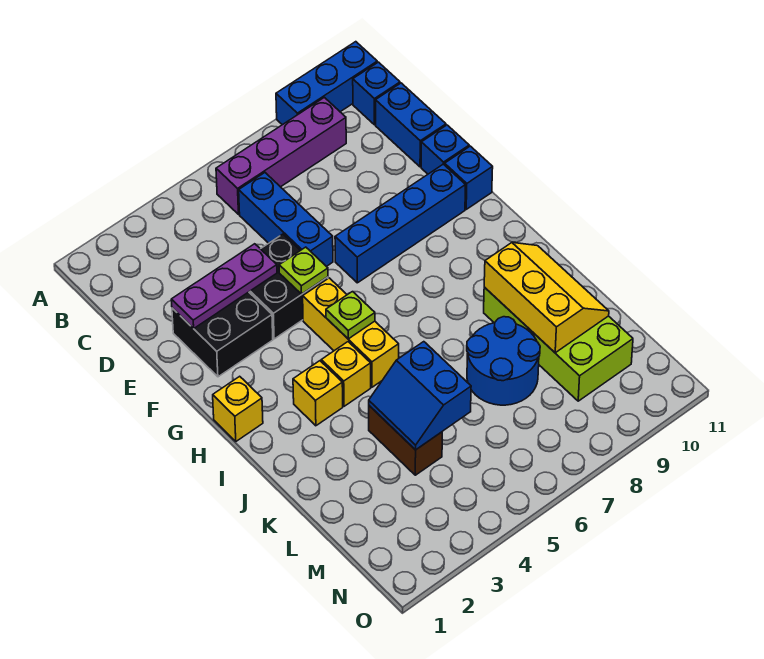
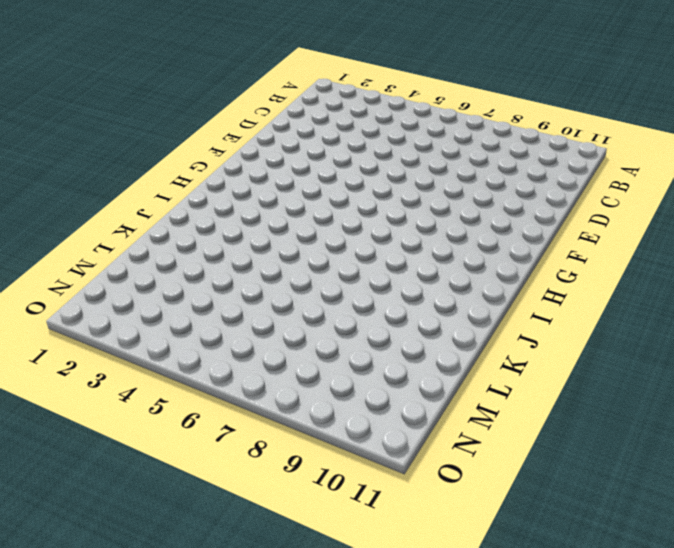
none -> blue brick A9:A11 level 1
none -> purple brick B6:B9 level 1
none -> blue brick B11 level 1

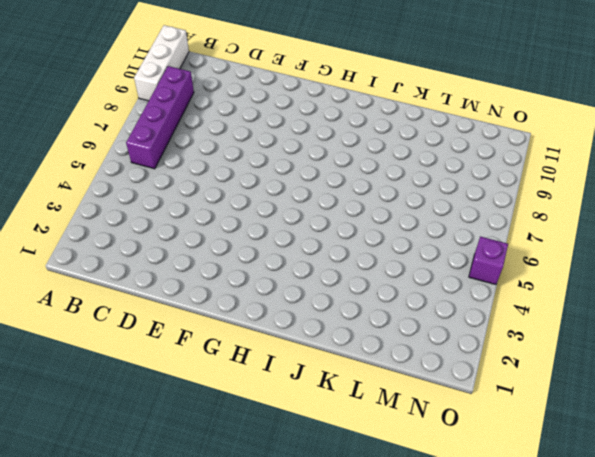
white brick A9:A11 level 1 -> blue brick A9:A11 level 1
purple brick O5 level 1 -> none
none -> blue brick B11 level 1
none -> blue brick C6:E6 level 1
none -> blue brick C11:D11 level 1

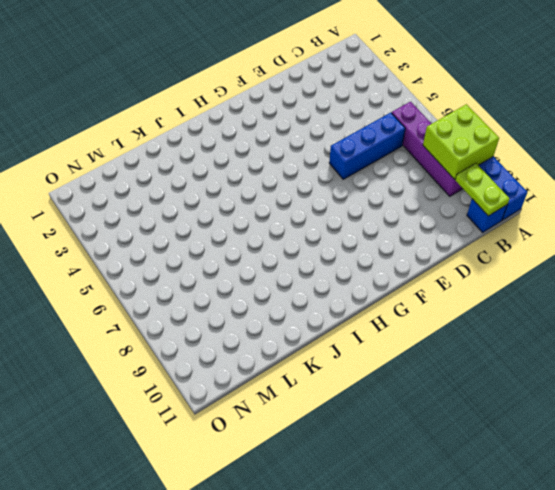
lime brick A8:B9 level 2 -> none
lime plate B10:B11 level 2 -> none
none -> blue brick C11:D11 level 1
none -> black brick E2:F3 level 1
none -> black brick E4:F5 level 1

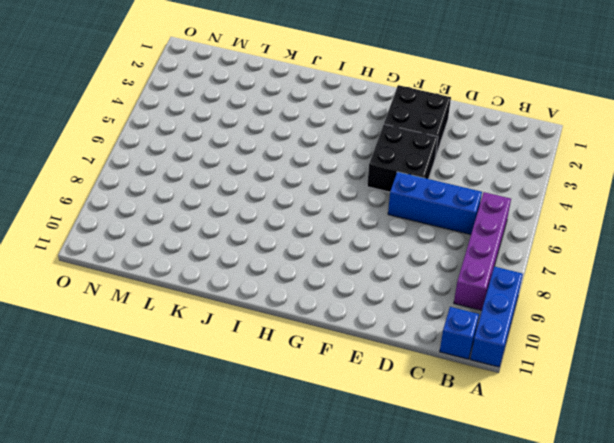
none -> blue brick C11:D11 level 1
none -> blue brick E11 level 1
none -> blue brick F7:F10 level 1

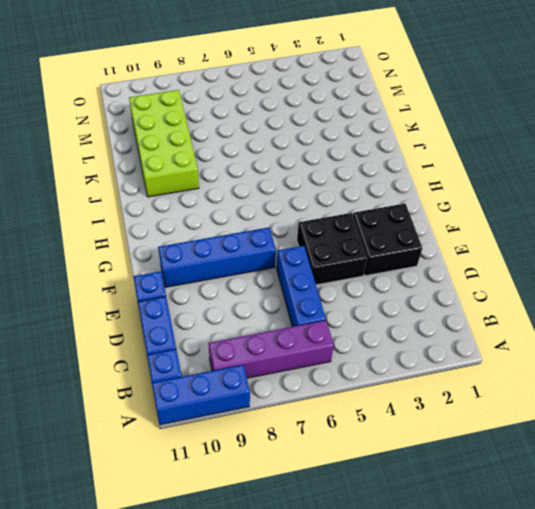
none -> blue brick F11 level 1
none -> yellow brick G5:I5 level 1
none -> yellow brick H1 level 1

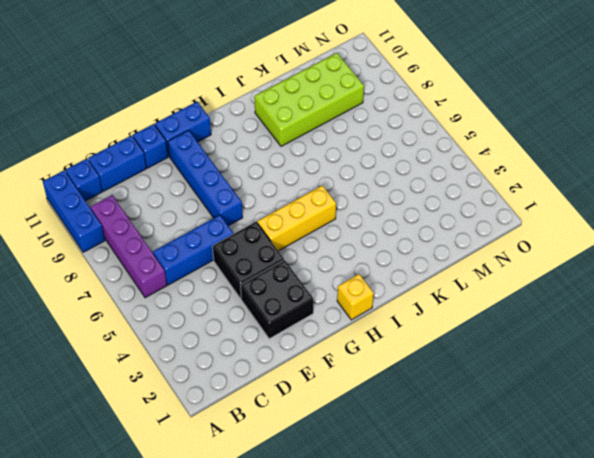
blue brick F11:G11 level 1 -> blue brick F11 level 1
none -> yellow brick I3 level 1
none -> yellow brick I4 level 1
none -> brown brick K4:L4 level 1

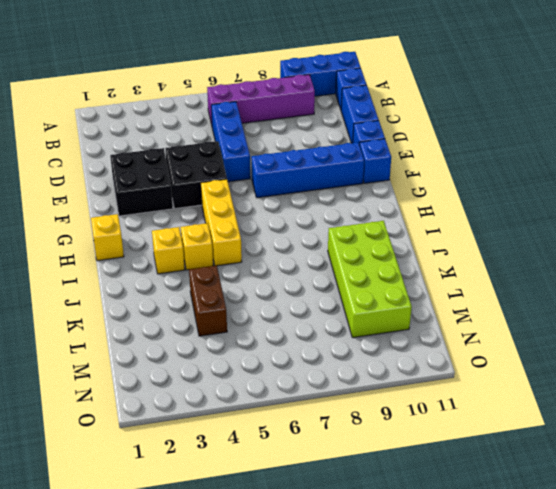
none -> blue round brick K7:L8 level 1
none -> purple plate E2:E4 level 2
none -> lime plate F5 level 2

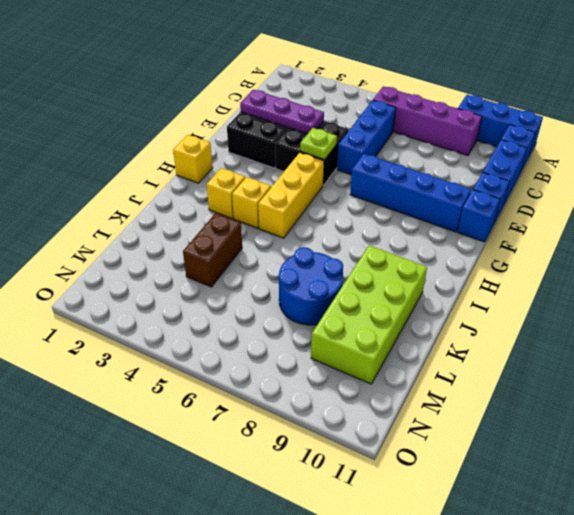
none -> lime plate H5 level 2
none -> yellow slope J9:L10 level 2 top 9
none -> blue slope K4:L5 level 2 top 5

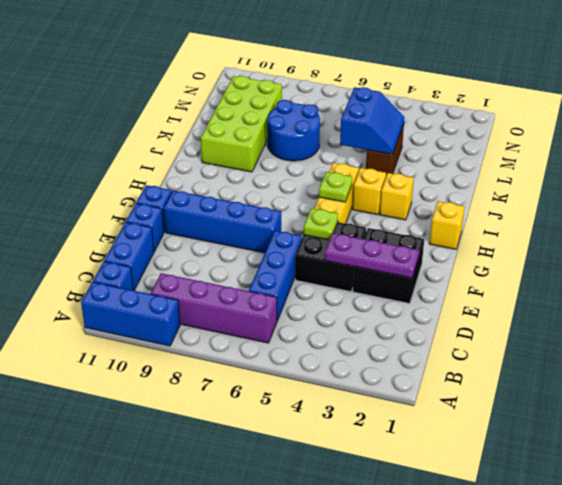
none -> yellow slope J9:L10 level 2 top 9

